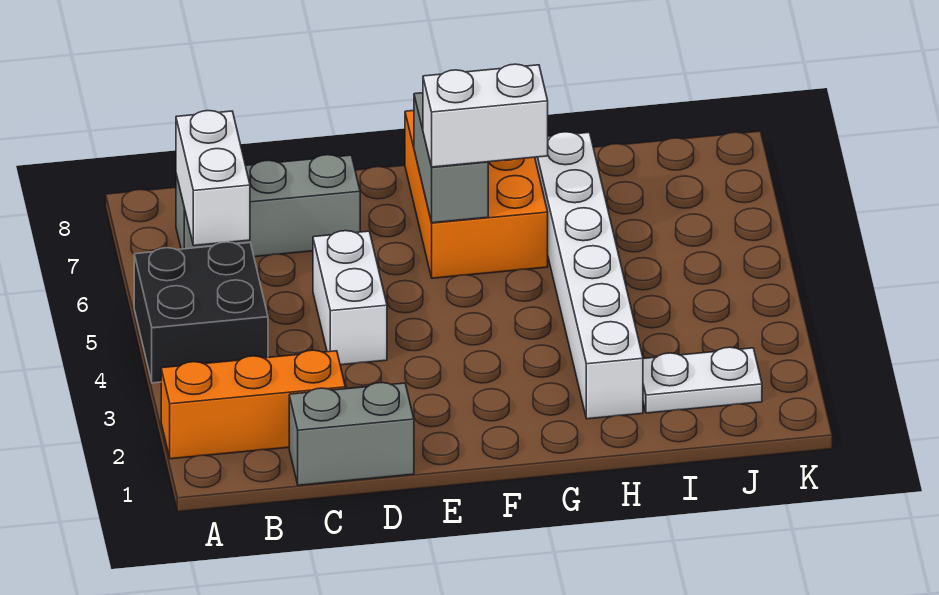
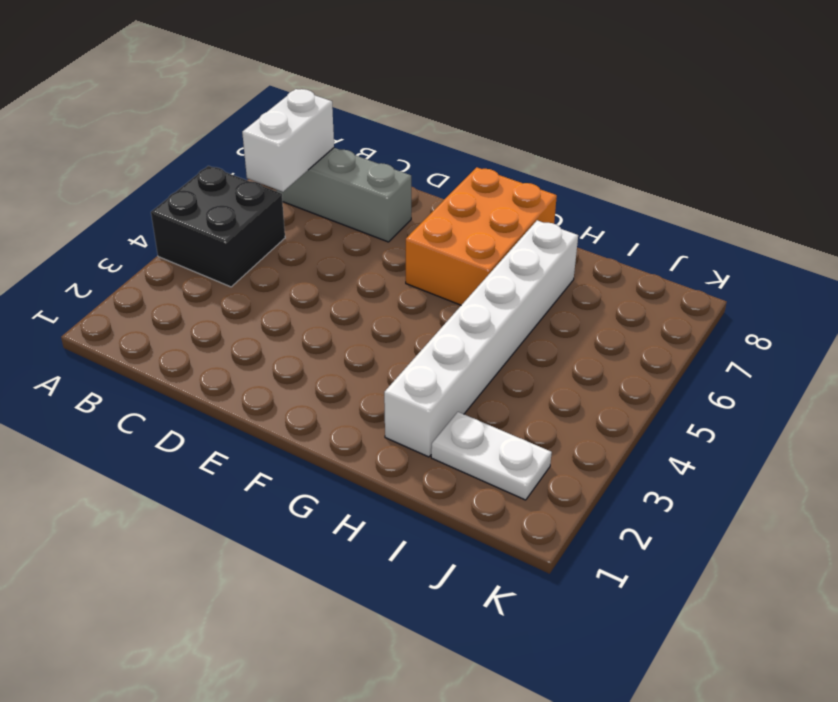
none -> orange brick A2:C2 level 1
none -> grey brick C1:D1 level 1

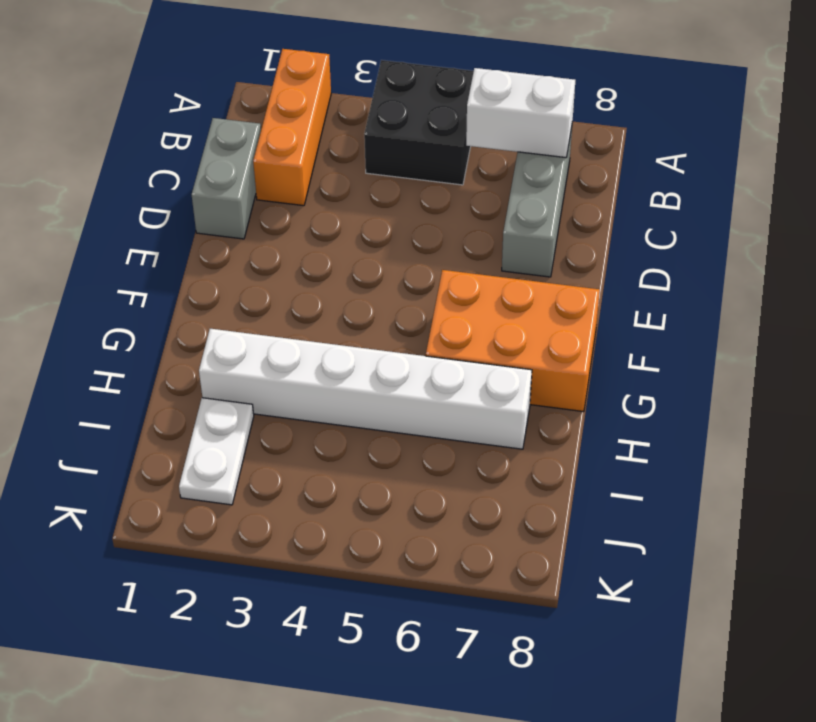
none -> white brick D4:D5 level 1
none -> grey brick F6:F7 level 2

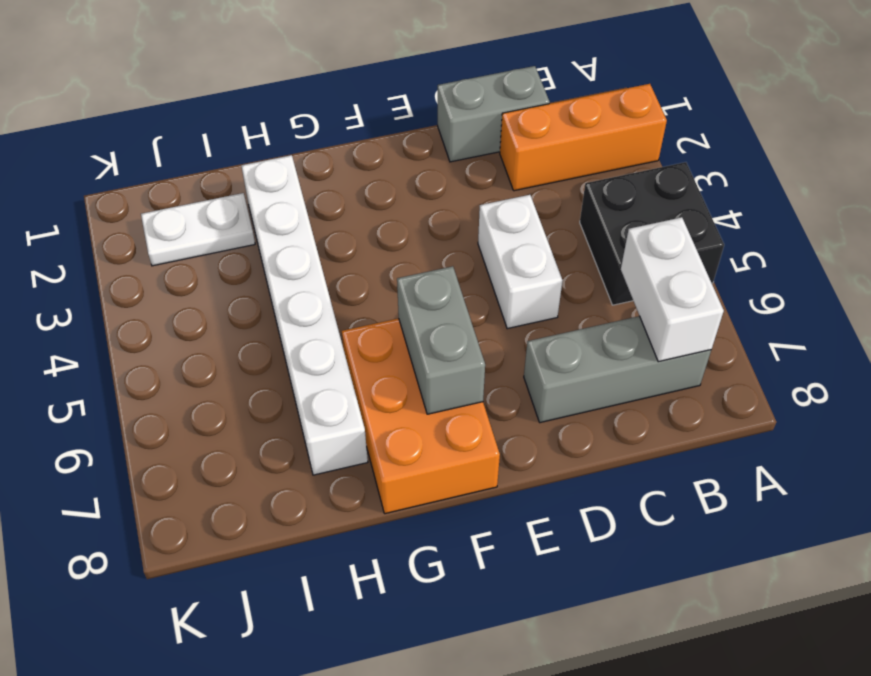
none -> white brick F6:G6 level 3

